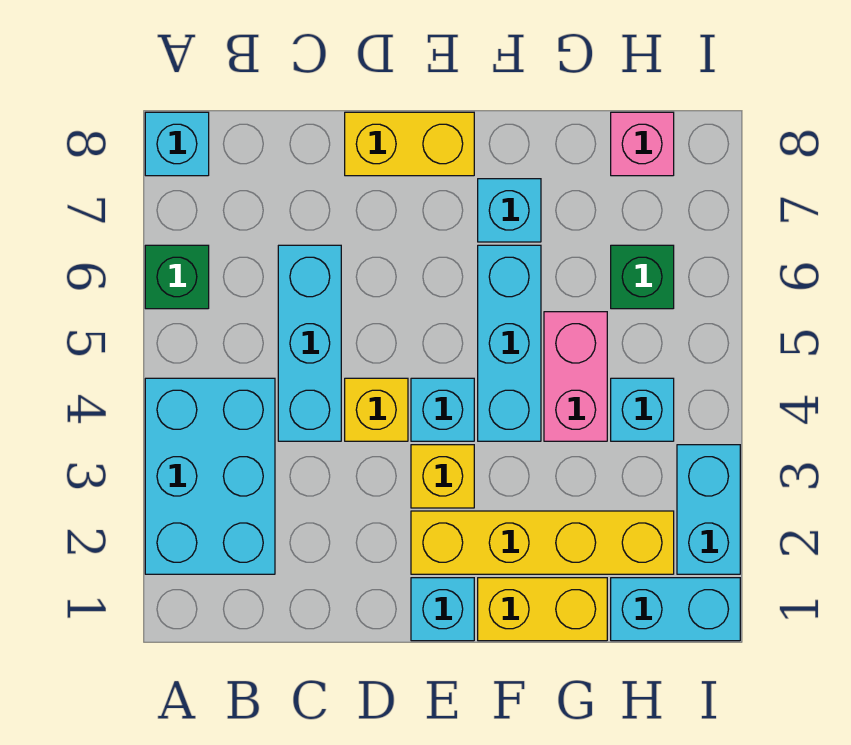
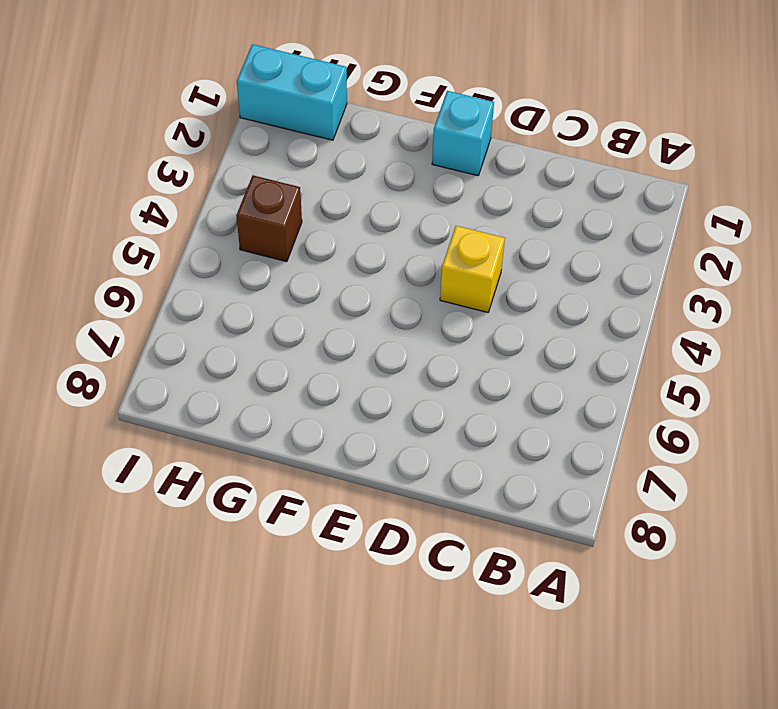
brown brick H4 level 1 -> cyan brick H4 level 1
none -> cyan brick A2:B4 level 1
none -> green brick A6 level 1
none -> cyan brick A8 level 1

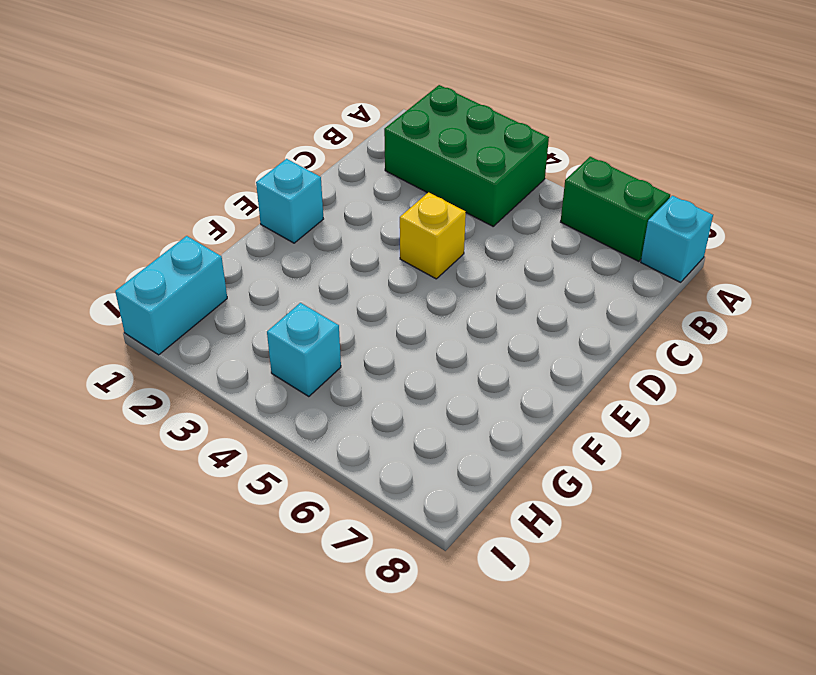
green brick A2:B4 level 1 -> cyan brick A2:B4 level 1
green brick A6:A7 level 1 -> green brick A6 level 1
none -> cyan brick C4:C6 level 1
none -> yellow brick D8:E8 level 1
none -> yellow brick E2:H2 level 1

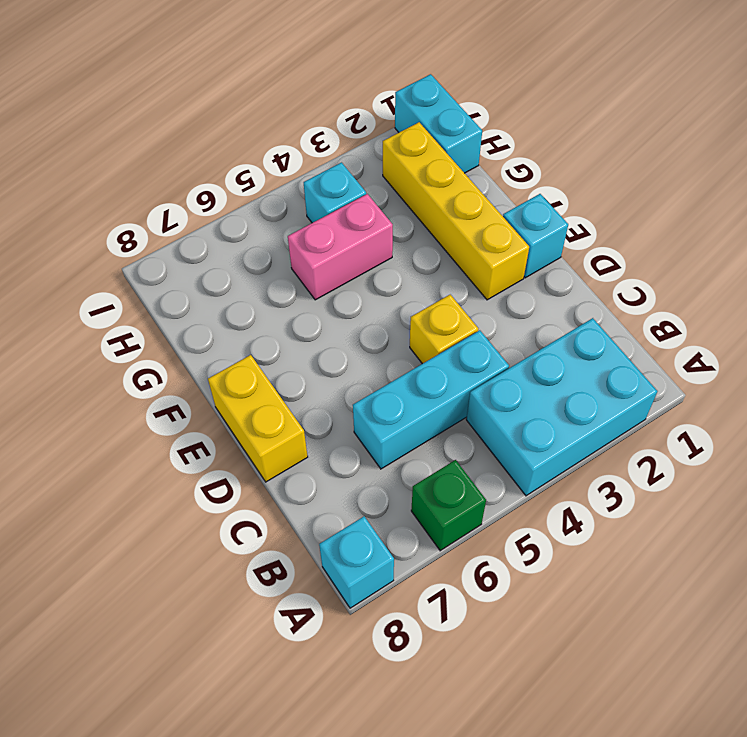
none -> yellow brick E3 level 1
none -> cyan brick E4 level 1
none -> yellow brick F1:G1 level 1

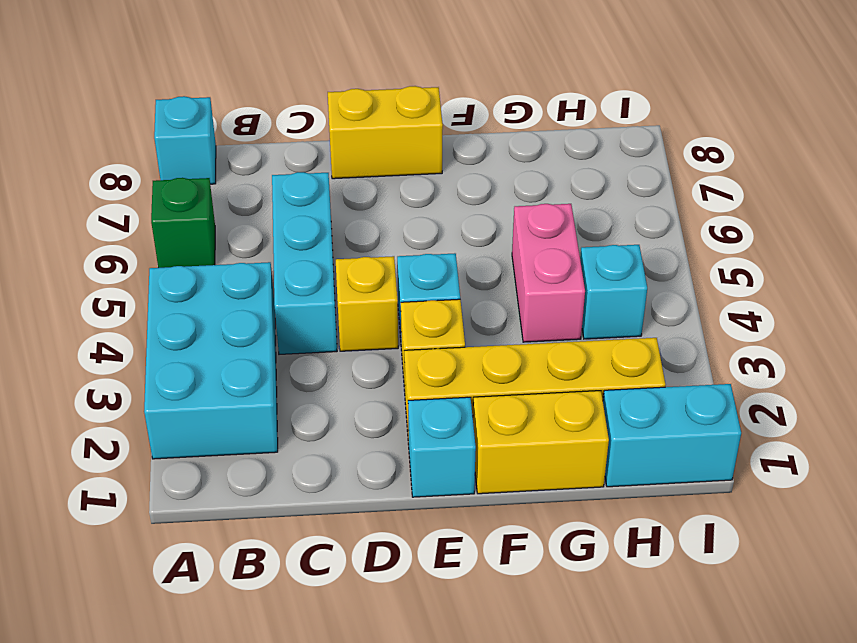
none -> cyan brick F4:F6 level 1
none -> cyan brick F7 level 1
none -> green brick H6 level 1

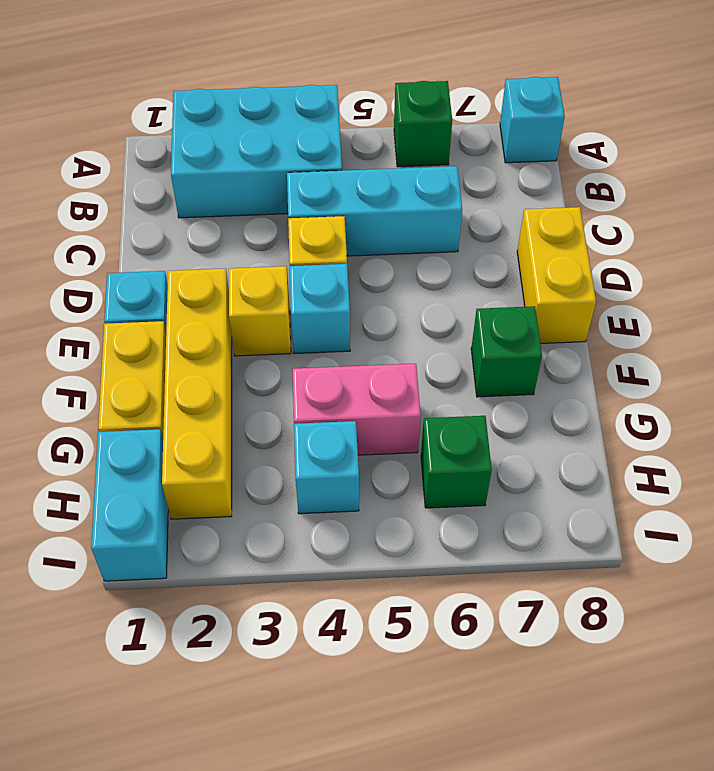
green brick F7 level 1 -> cyan brick F7 level 1
none -> cyan brick F4:F6 level 1
none -> pink brick H8 level 1
none -> cyan brick I2:I3 level 1

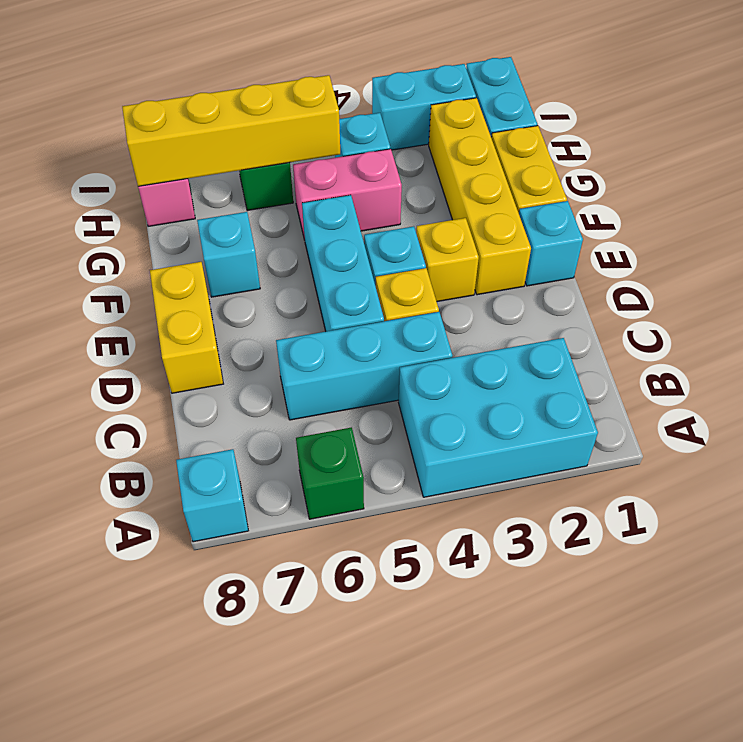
cyan brick D5:F5 level 1 -> cyan brick F4:F6 level 1
yellow brick H5:H8 level 2 -> none

